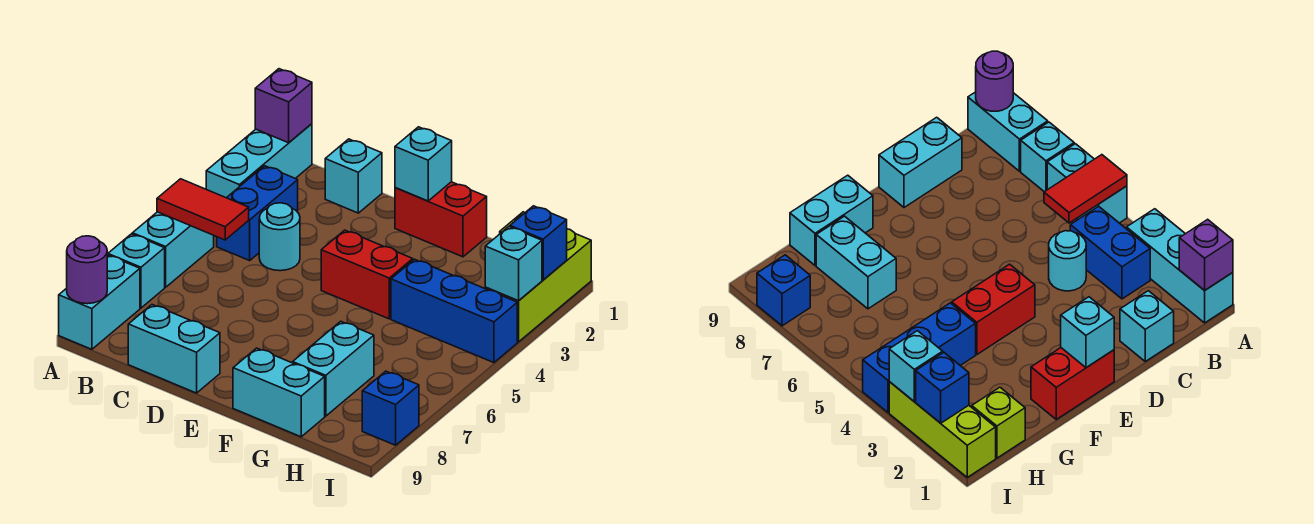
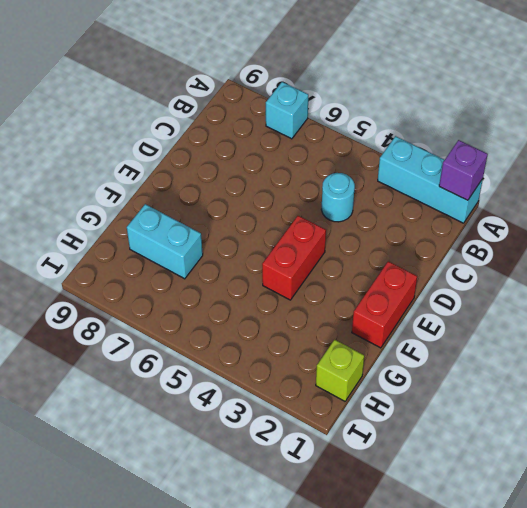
none -> cyan brick A5:A6 level 1
none -> cyan brick A8:A9 level 1
none -> blue brick B3:B4 level 1

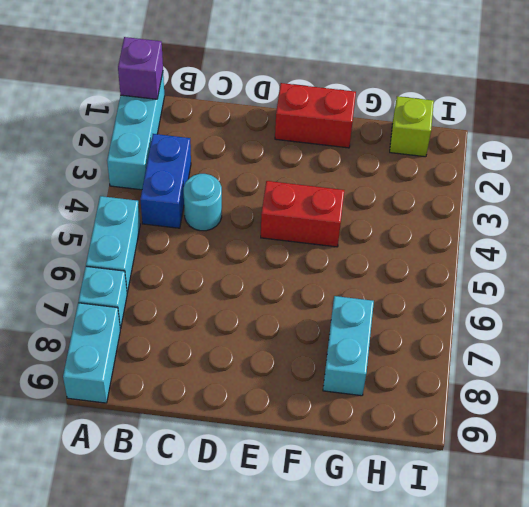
none -> cyan brick C1 level 1
none -> cyan brick C9:D9 level 1
none -> cyan brick F9:G9 level 1

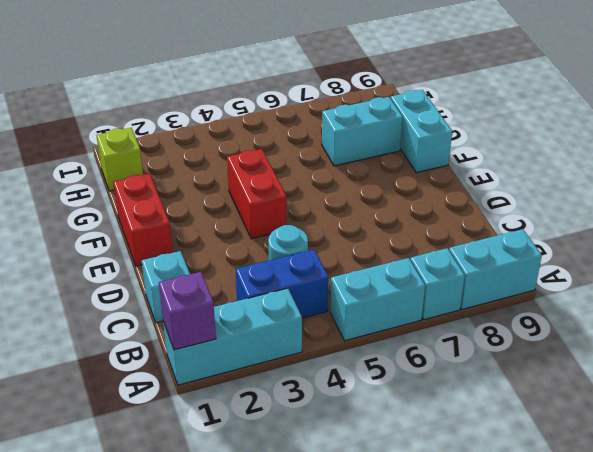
none -> cyan brick C9:D9 level 1
none -> blue brick G4:I4 level 1
none -> lime brick I1:I3 level 1

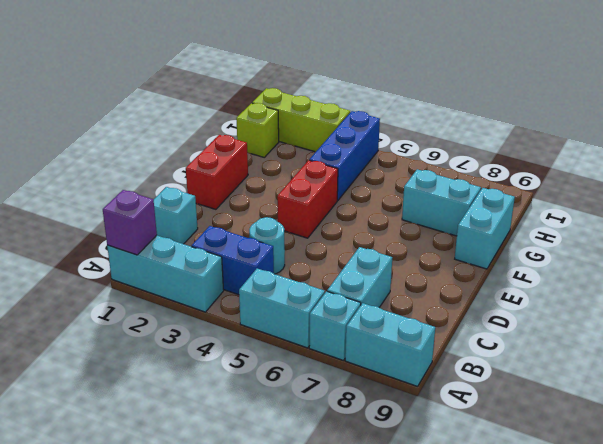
cyan brick B7:C7 level 1 -> cyan brick C9:D9 level 1
none -> blue brick I8 level 1
none -> red tile A5:B5 level 2
none -> purple round brick A9 level 2

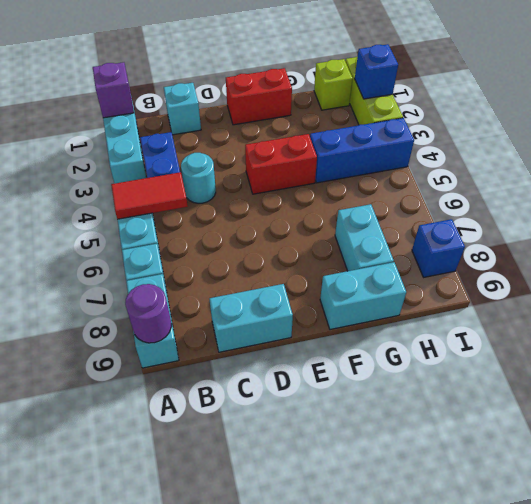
none -> cyan brick E1 level 2
none -> cyan brick I3 level 2

